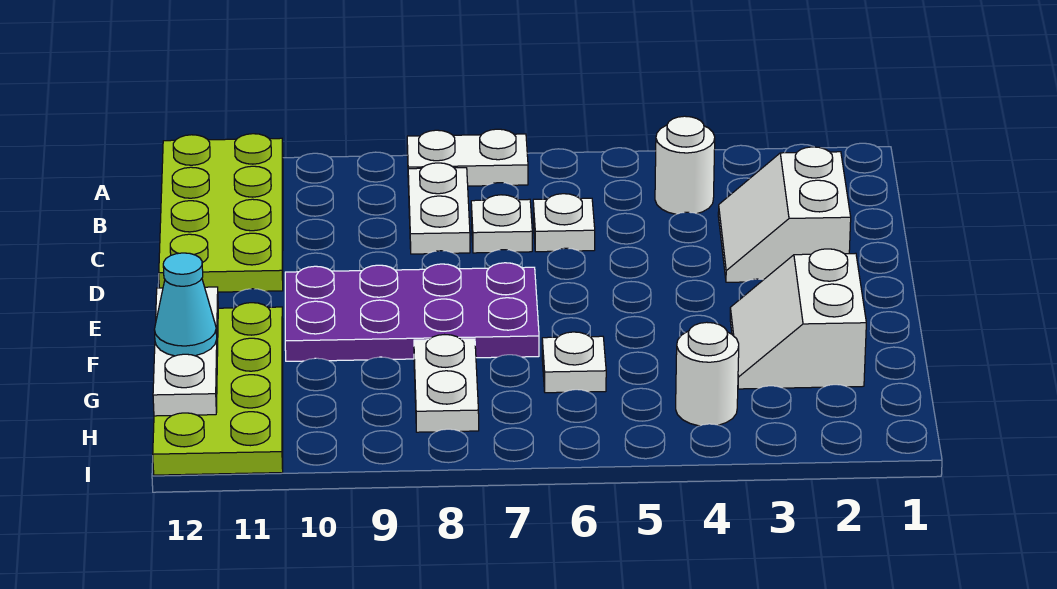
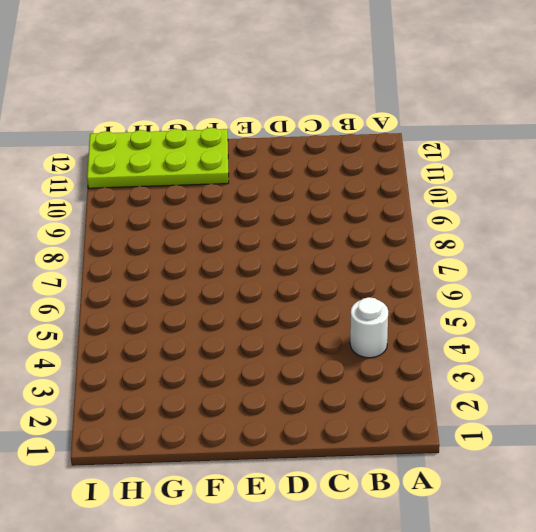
none -> white plate A7:A8 level 1
none -> lime plate A11:D12 level 1
none -> white plate B8:C8 level 1

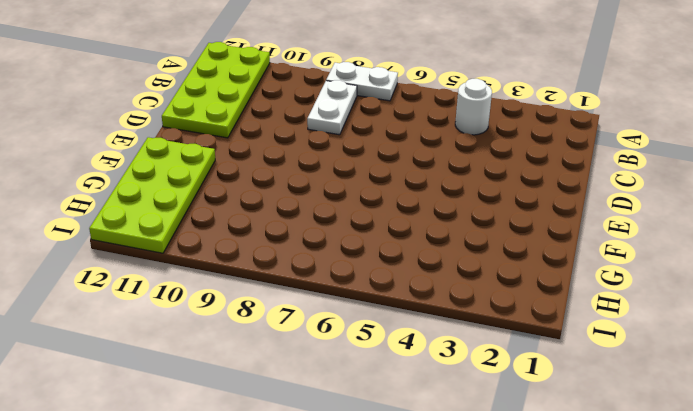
none -> white slope C2:D3 level 1 top 2
none -> white plate C6 level 1
none -> white plate C7 level 1

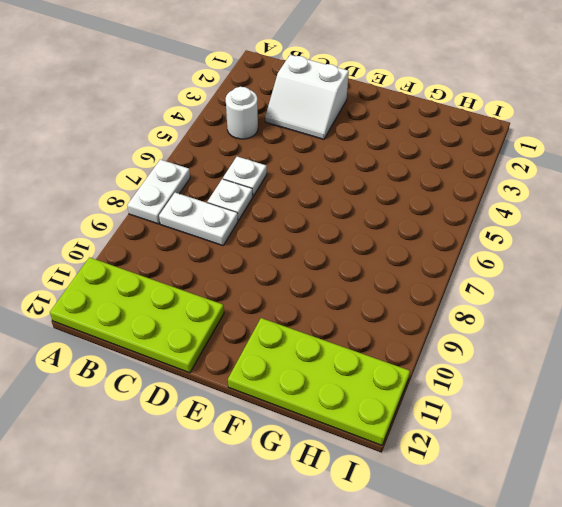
none -> purple plate E7:F10 level 1
none -> white slope F2:G3 level 1 top 2
none -> white plate G6 level 1

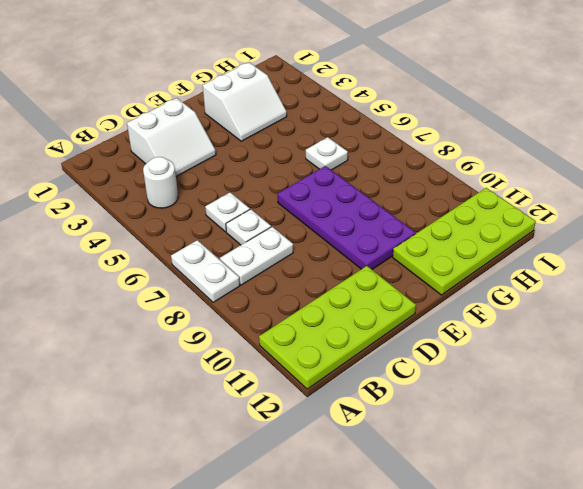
none -> white plate G8:H8 level 1
none -> white round brick H4 level 1
none -> white plate F12:H12 level 2

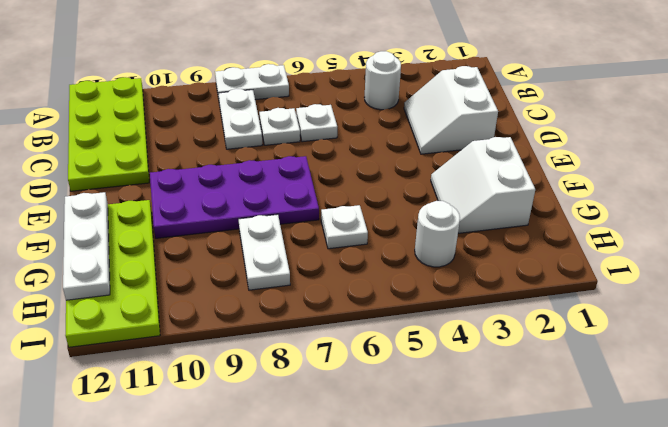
none -> cyan cone G12 level 3

